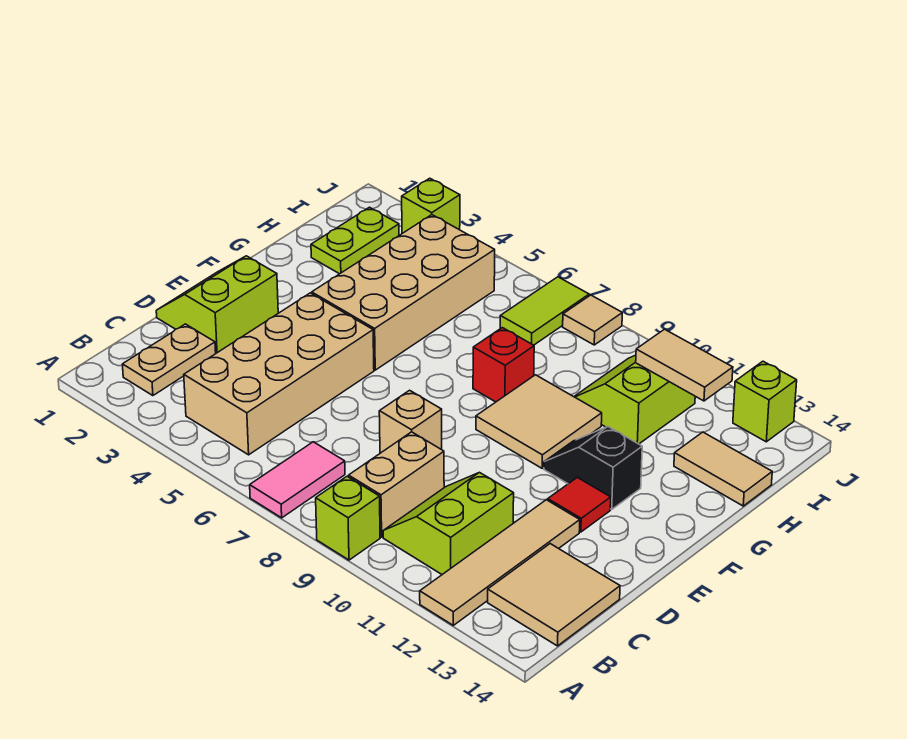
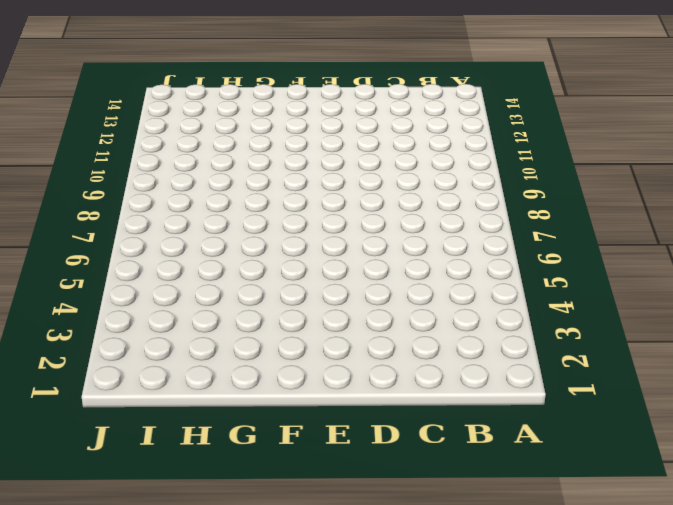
none -> pink tile A7:B7 level 1
none -> lime brick A9 level 1
none -> tan tile A12:D12 level 1

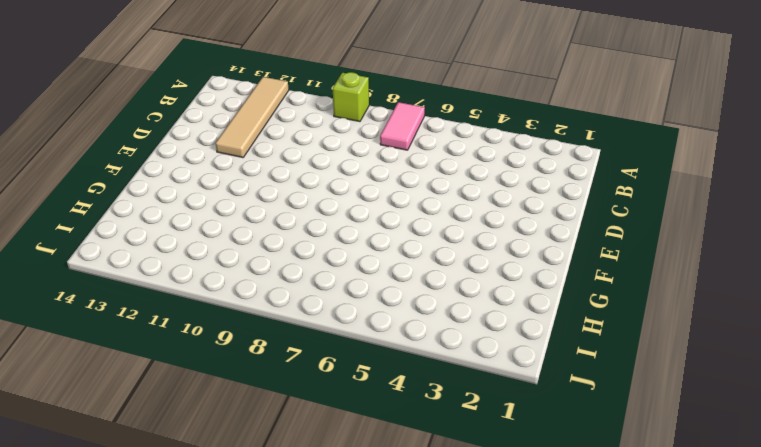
none -> tan plate B2:C2 level 1
none -> tan brick B4:E5 level 1
none -> tan brick B9:C9 level 1

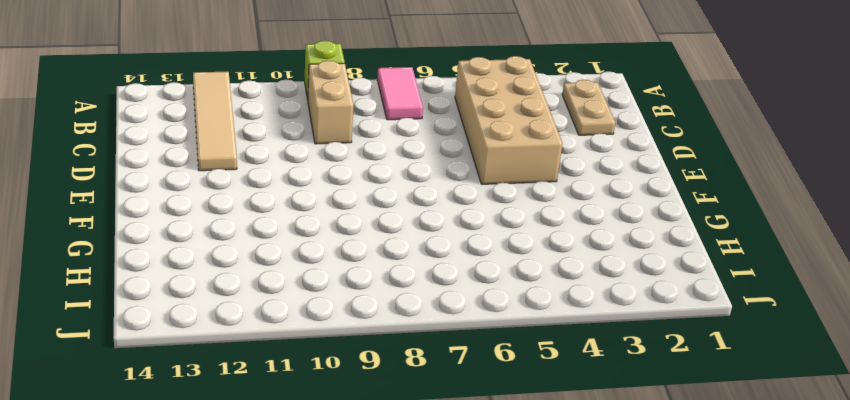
none -> lime slope B10:C11 level 1 top 11
none -> tan tile B13:C14 level 1
none -> lime slope D1:E2 level 1 top 2

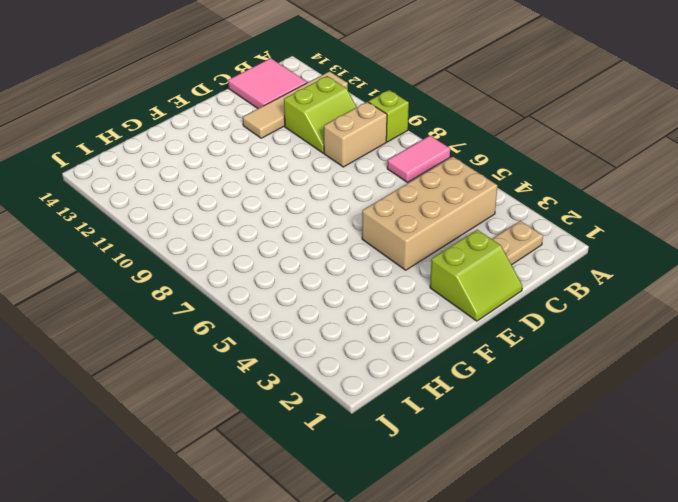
pink tile B13:C14 level 1 -> tan tile B13:C14 level 1
none -> tan brick D8 level 1
none -> red tile E12 level 1
none -> tan brick F4:I5 level 1

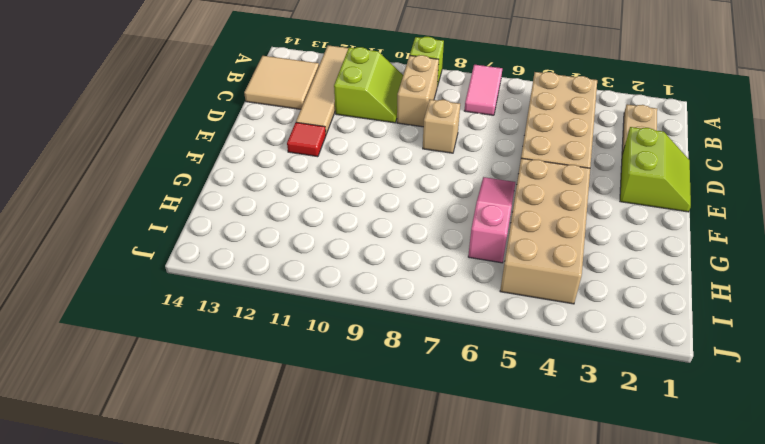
pink slope F6:H6 level 1 top H -> none
none -> tan tile F9:G10 level 1
none -> black slope F11:F12 level 1 top 12
none -> red brick G8 level 1

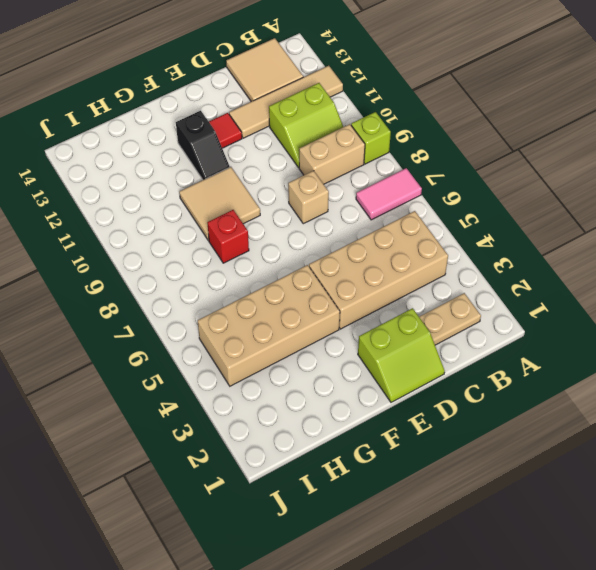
none -> lime plate H2:I2 level 1
none -> lime slope H10:I11 level 1 top 11
none -> tan tile H13:H14 level 1

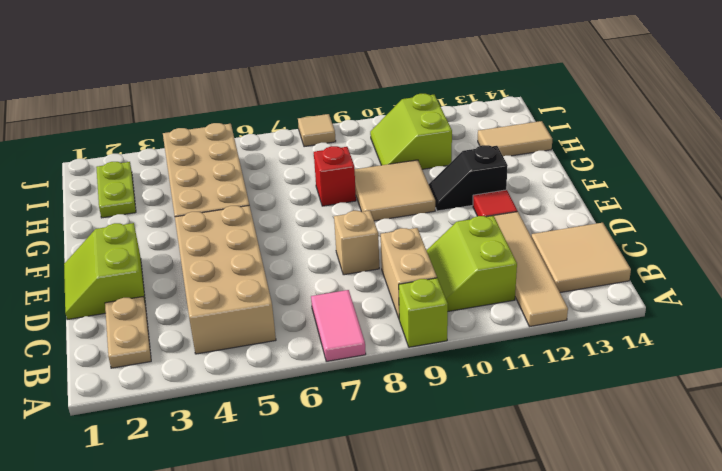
none -> lime tile I7:J7 level 1
none -> lime brick J3 level 1
none -> lime brick J13 level 1

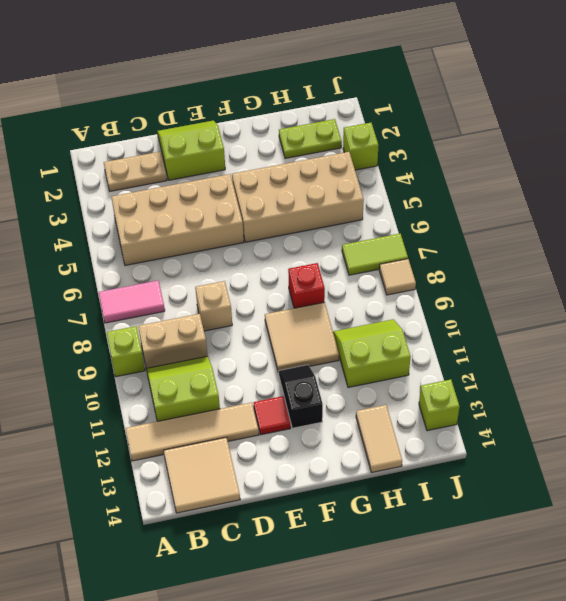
none -> tan tile I11:I12 level 2

